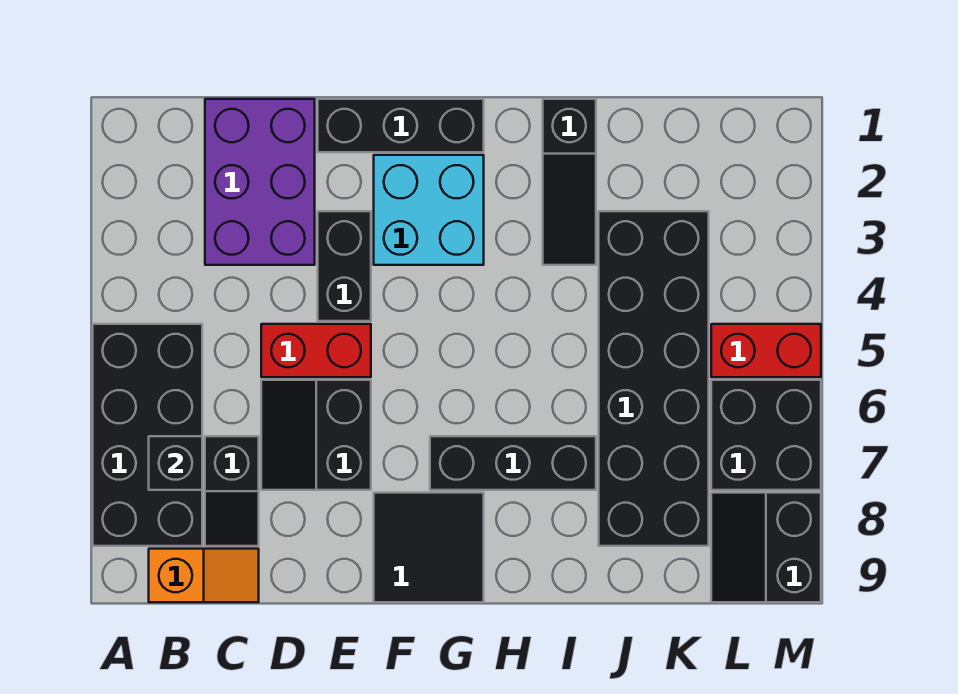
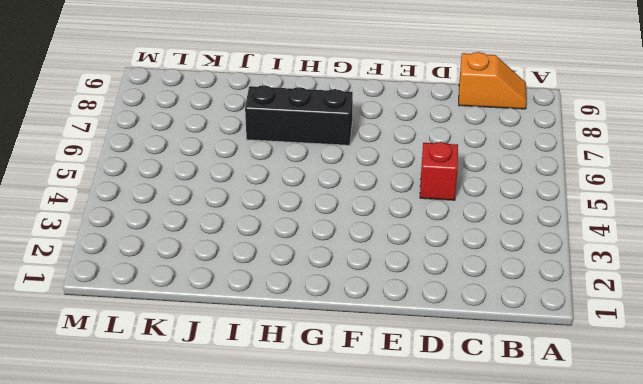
orange slope B9:C9 level 1 top C -> orange slope B9:C9 level 1 top B
red brick D5 level 1 -> red brick D5:E5 level 1
none -> black brick A5:B8 level 1
none -> purple brick C1:D3 level 1
none -> black slope C7:C8 level 1 top 7

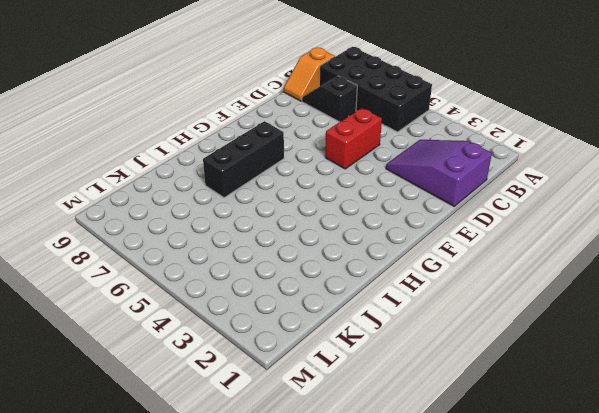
purple slope C1:D3 level 1 top 1 -> purple brick C1:D3 level 1
none -> black slope D6:E7 level 1 top E
none -> black brick E1:G1 level 1
none -> black brick E3:E4 level 1

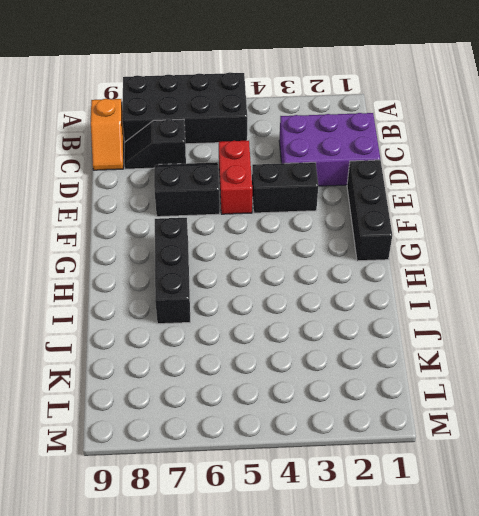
none -> cyan brick F2:G3 level 1
none -> black tile F8:G9 level 1
none -> black slope I1:I3 level 1 top 1

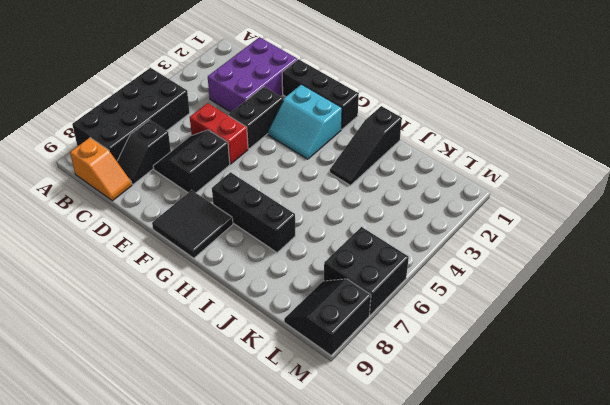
cyan slope F2:G3 level 1 top 2 -> cyan brick F2:G3 level 1
none -> black brick J3:K8 level 1
none -> red brick L5:M5 level 1
none -> black brick B7 level 2

